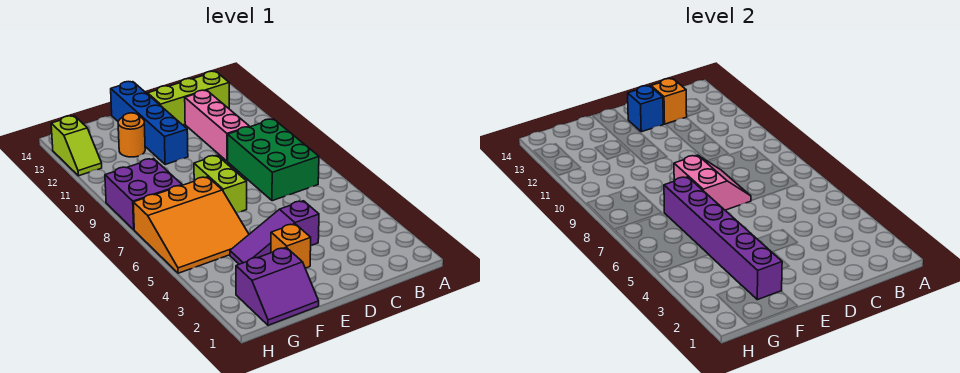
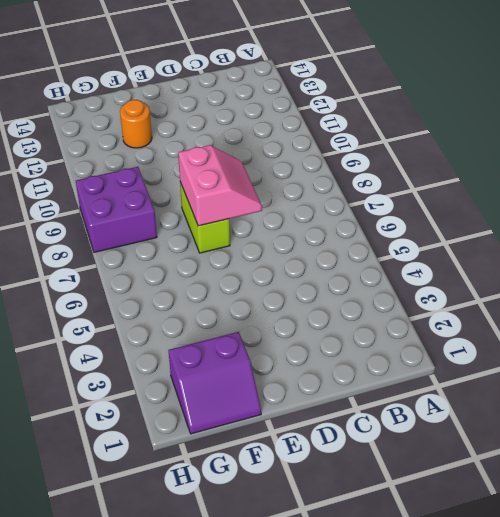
none -> green brick B7:C9 level 1
none -> lime brick B13:D13 level 1
none -> pink brick C10:C12 level 1

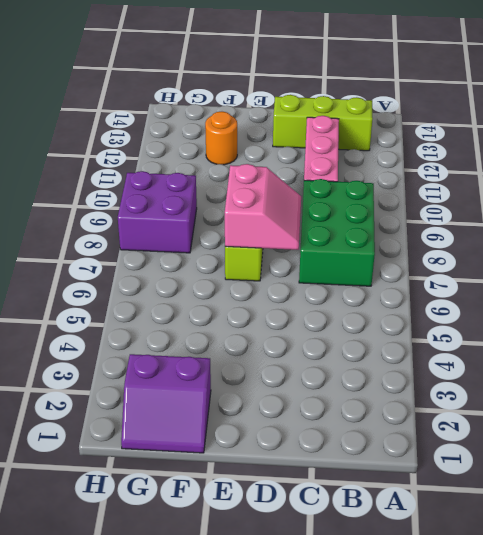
none -> purple slope D4:F4 level 1 top D
none -> orange brick E3 level 1
none -> blue brick E11:E14 level 1

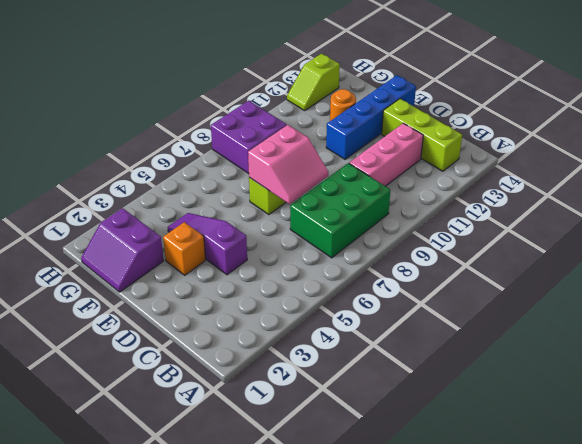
none -> orange slope F5:H7 level 1 top 7
none -> orange brick C13 level 2
none -> blue brick D13 level 2

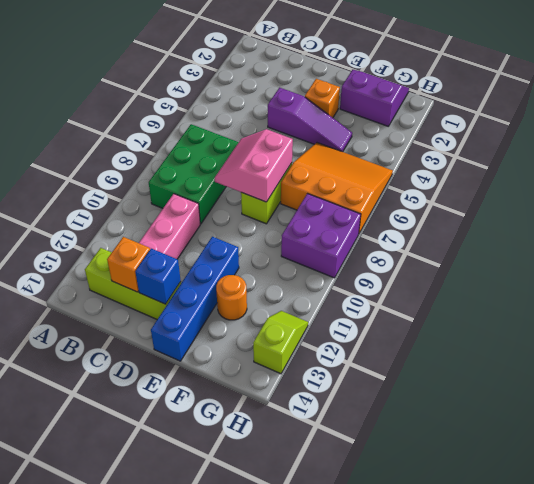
none -> purple brick F2:F7 level 2

